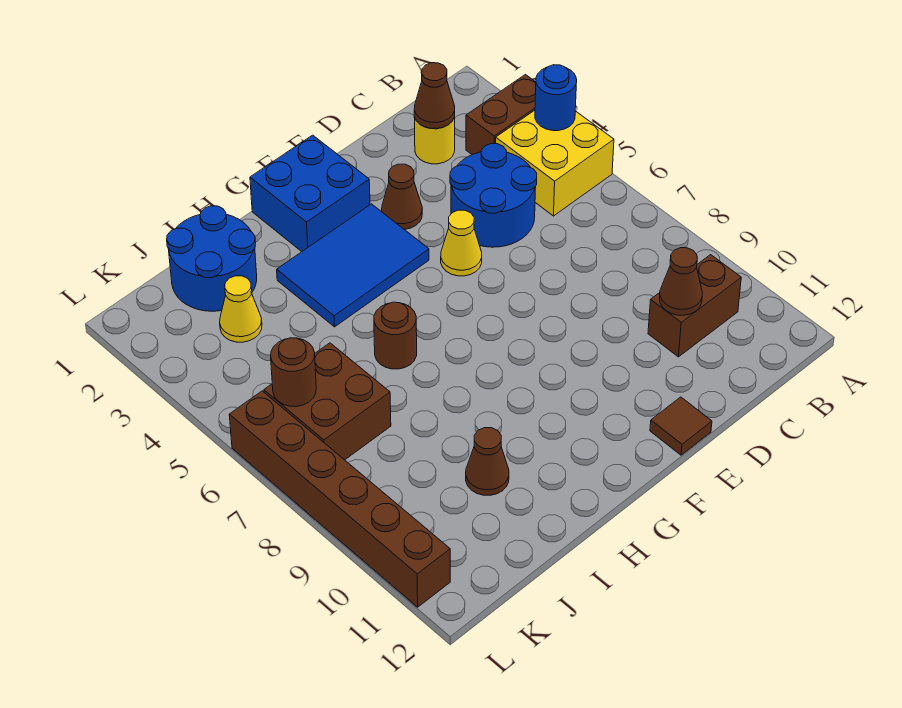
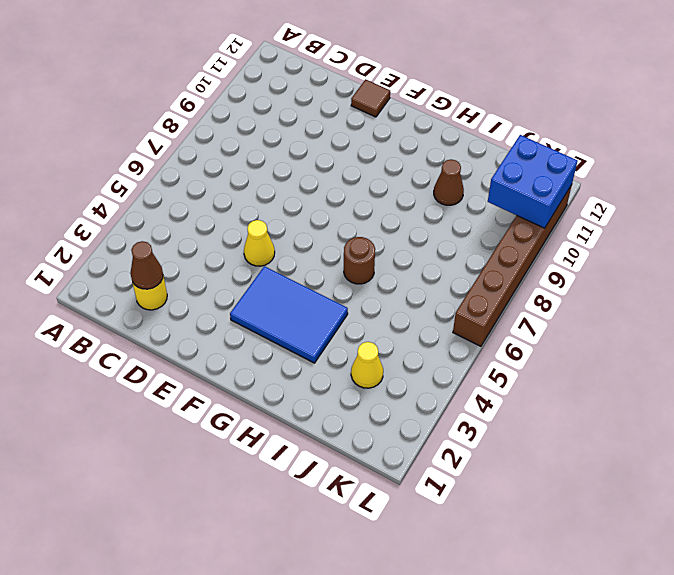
blue brick K10:L11 level 2 -> blue brick F1:G2 level 1
none -> brown brick A3:B3 level 1
none -> yellow brick A4:B5 level 1
none -> brown brick B10:C10 level 1

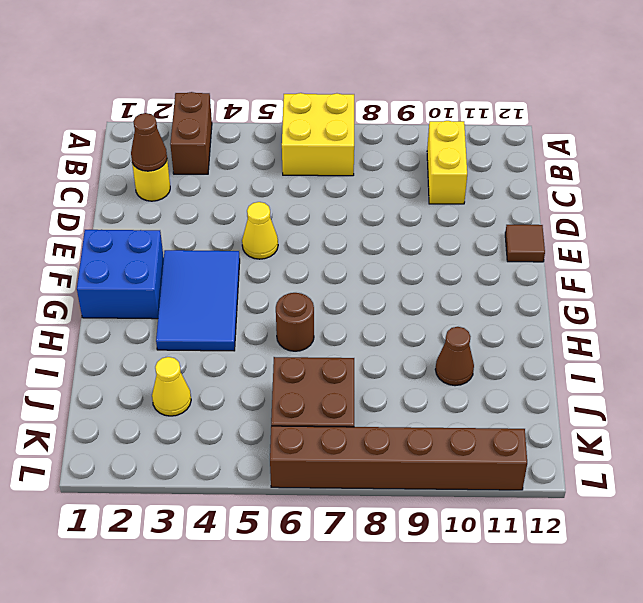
yellow brick A6:B7 level 1 -> yellow brick A4:B5 level 1
yellow brick B10:C10 level 1 -> brown brick B10:C10 level 1
none -> blue round brick C4:D5 level 1
none -> brown cone E3 level 1
none -> blue round brick I1:J2 level 1

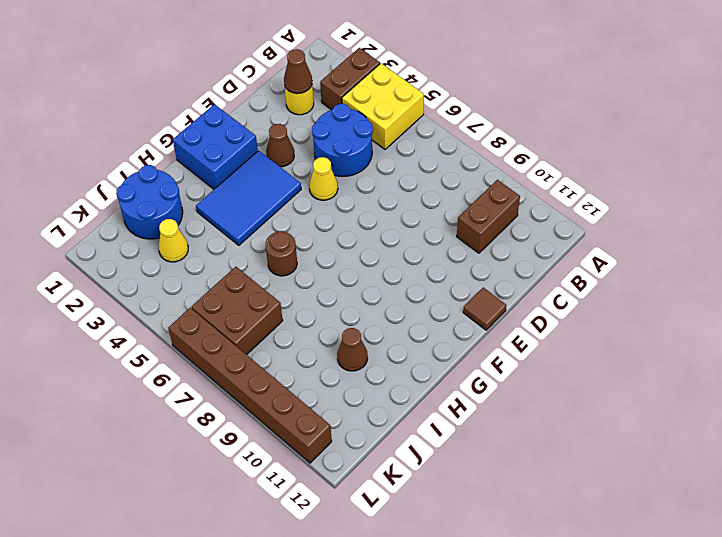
none -> blue round brick A4 level 2
none -> brown cone C10 level 2
none -> brown round brick K6 level 2

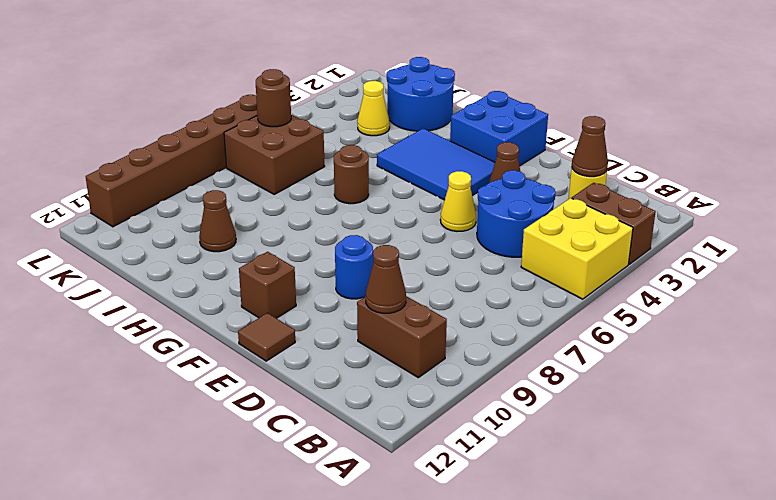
blue round brick E9 level 1 -> blue round brick A4 level 2
brown brick F11 level 1 -> none

